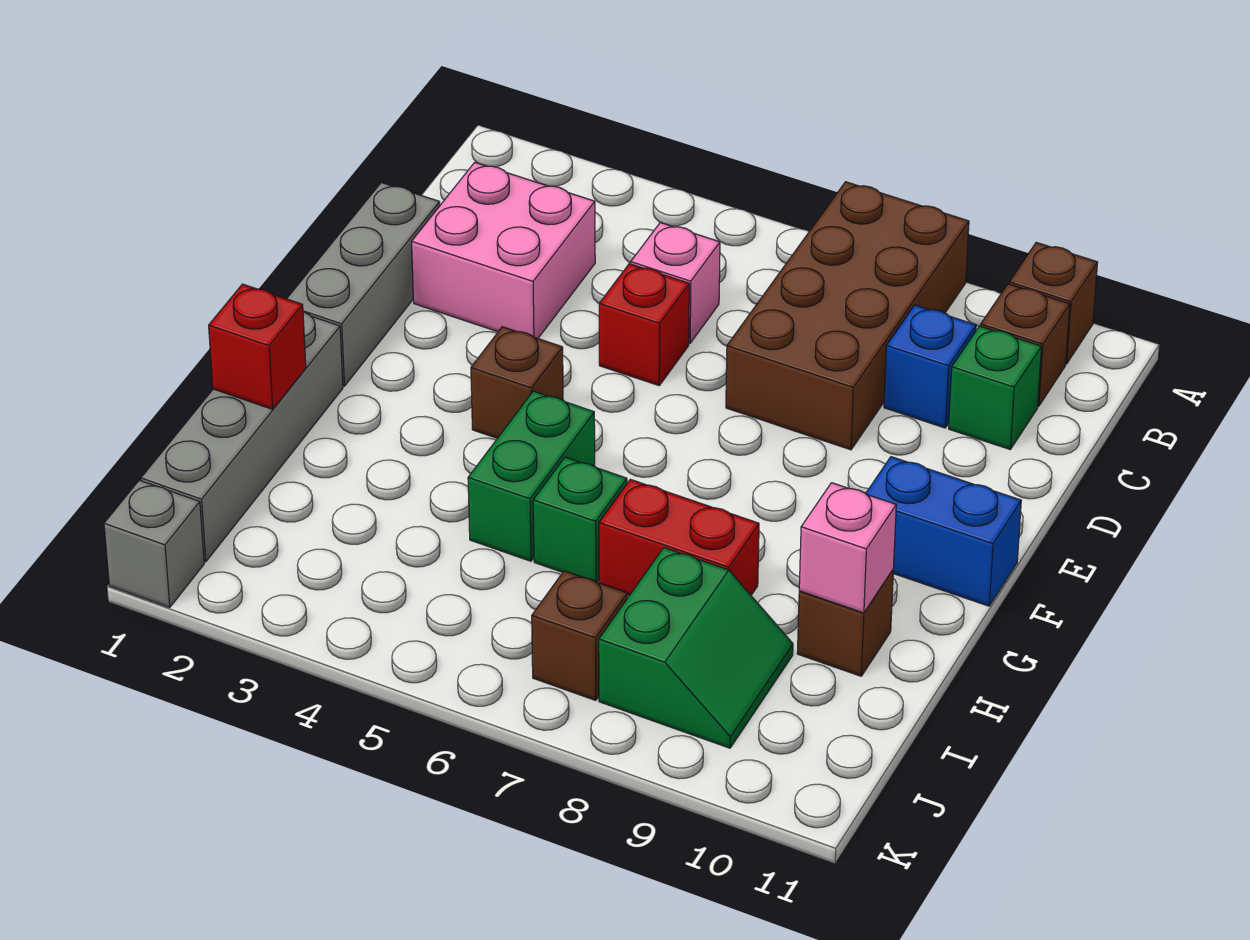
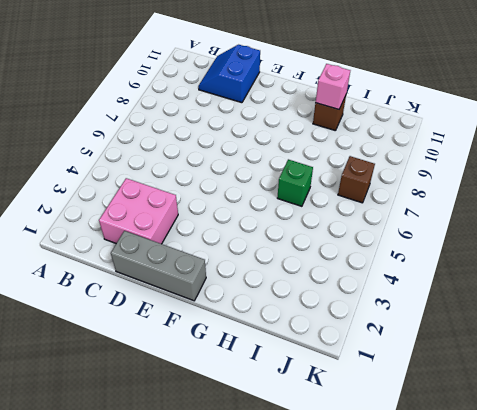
blue slope C10:D11 level 1 top D -> green brick C10 level 1
none -> brown brick A7:D8 level 1
none -> brown brick A10 level 1
none -> brown brick B10 level 1

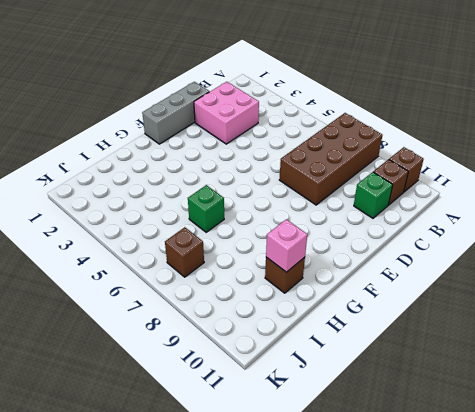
none -> pink brick C5 level 1
none -> blue brick C9 level 1
none -> red brick D5 level 1

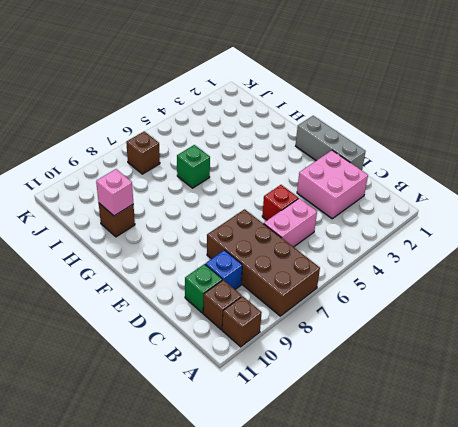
pink brick C5:C6 level 1 -> pink brick C5 level 1
none -> brown brick F4 level 1
none -> blue brick F10:F11 level 1
none -> grey brick G1:J1 level 1

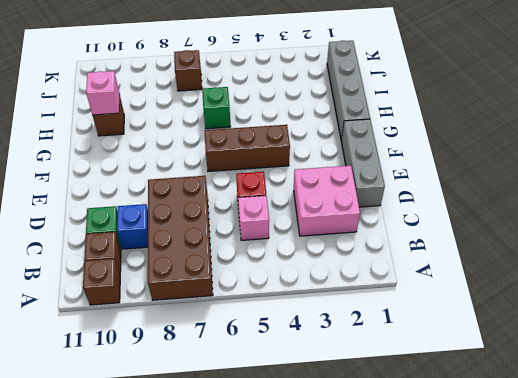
brown brick F4:F6 level 1 -> brown brick F4 level 1
none -> blue brick F10:F11 level 1
none -> green brick G5:H5 level 1
none -> red brick H7:H8 level 1

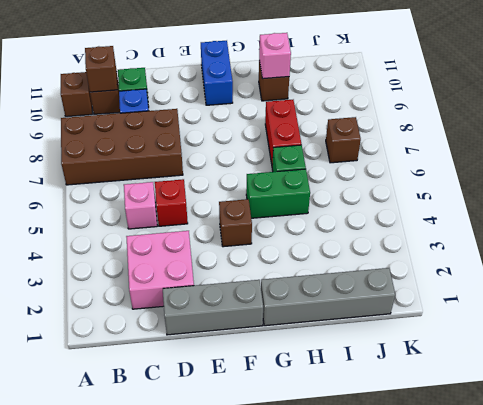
brown brick B10 level 2 -> none
none -> green slope I8:J9 level 1 top 8
none -> grey brick K1 level 1
none -> red brick H1 level 2

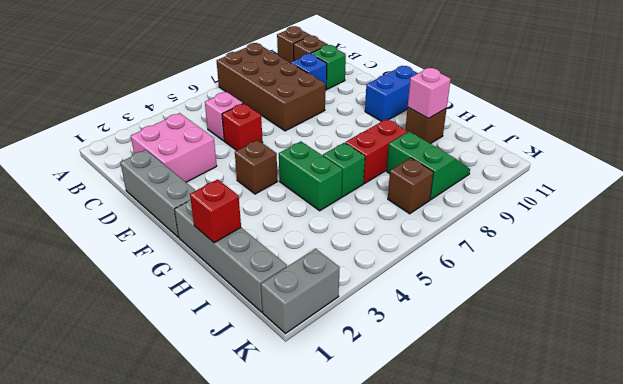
grey brick K1:K2 level 1 -> grey brick K1 level 1

